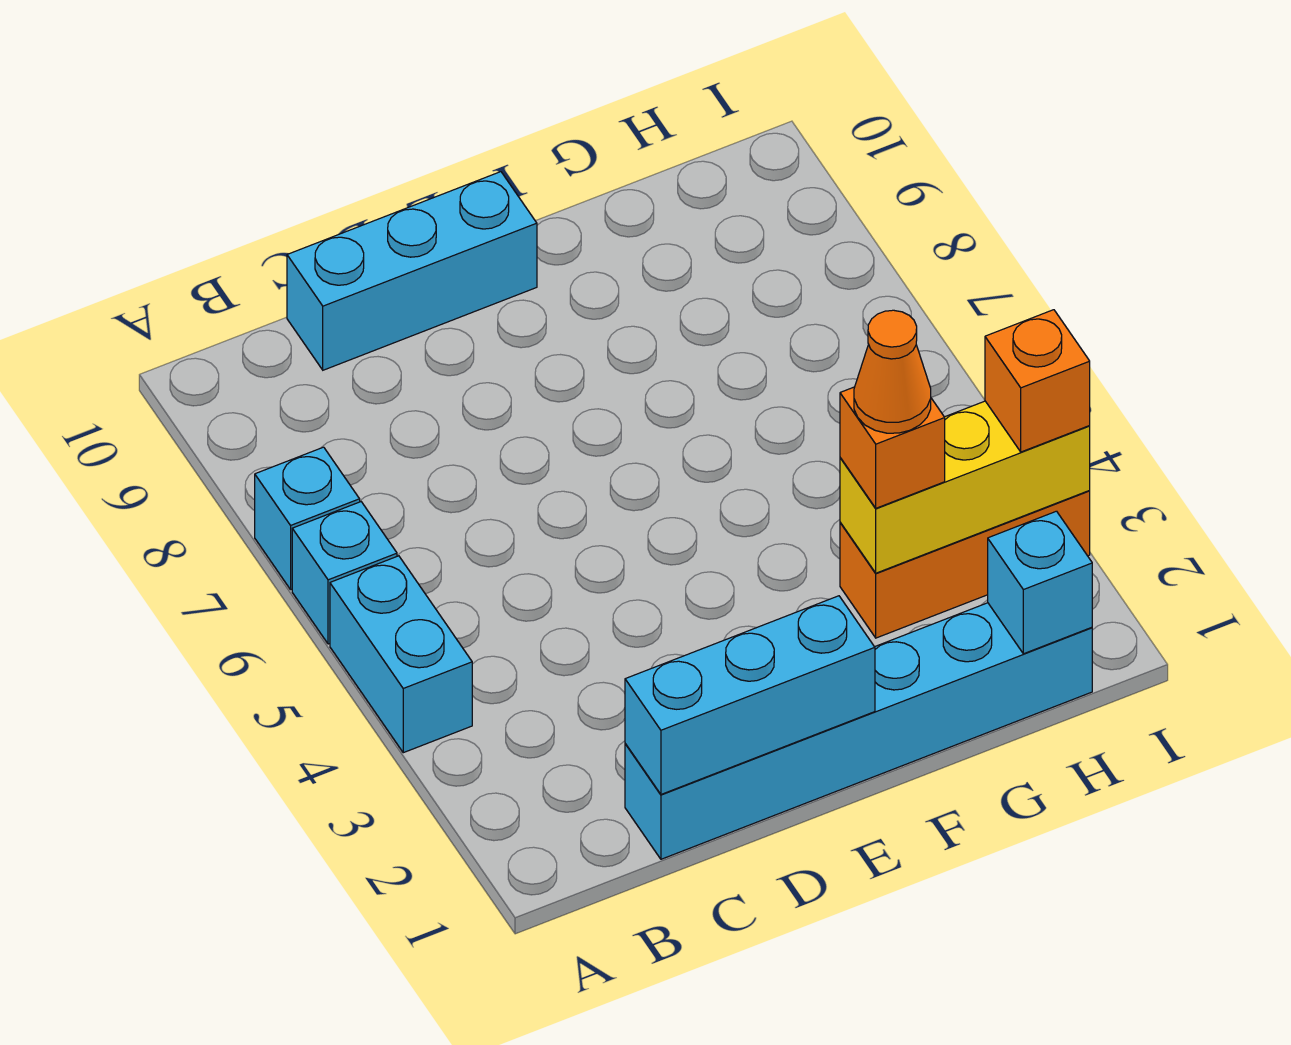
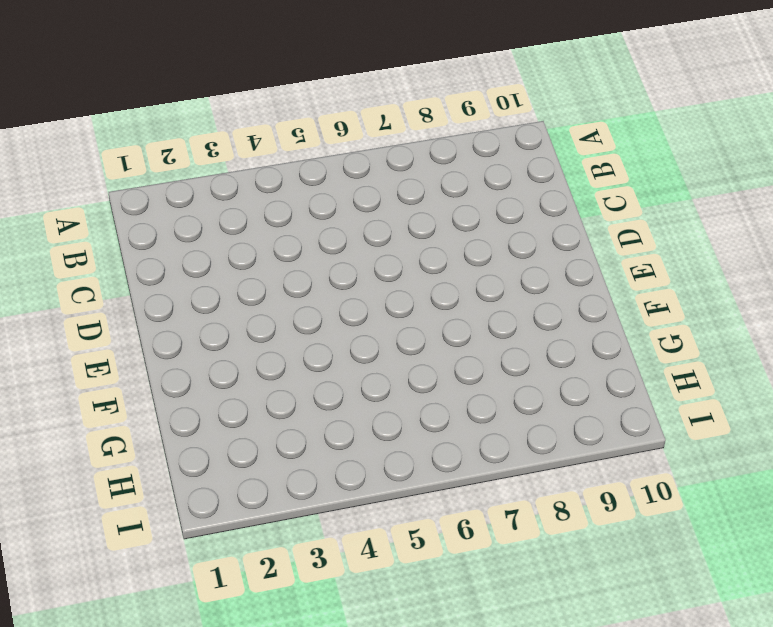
none -> cyan brick A4:A5 level 1
none -> cyan brick A6 level 1
none -> cyan brick A7 level 1

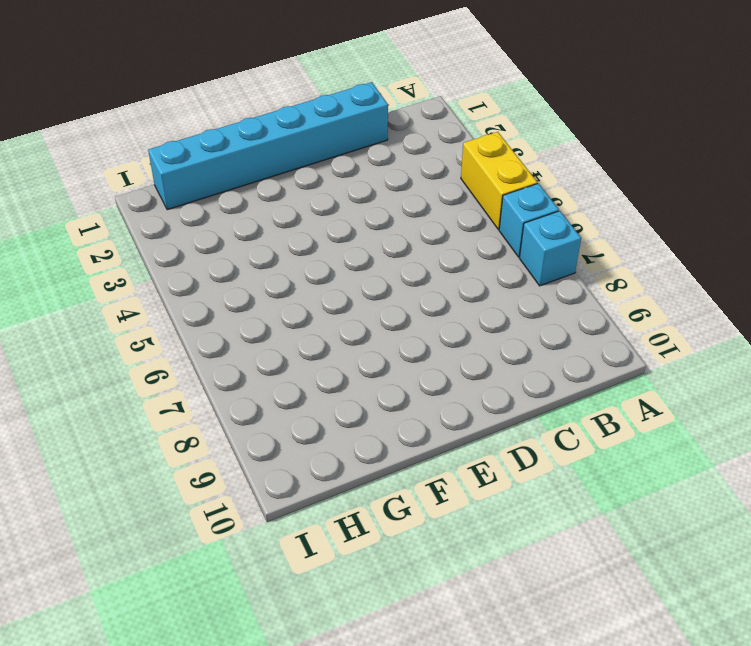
yellow brick A4:A5 level 1 -> cyan brick A4:A5 level 1
none -> cyan brick C10:E10 level 1
none -> orange brick G3:I3 level 1
none -> cyan brick C1:E1 level 2

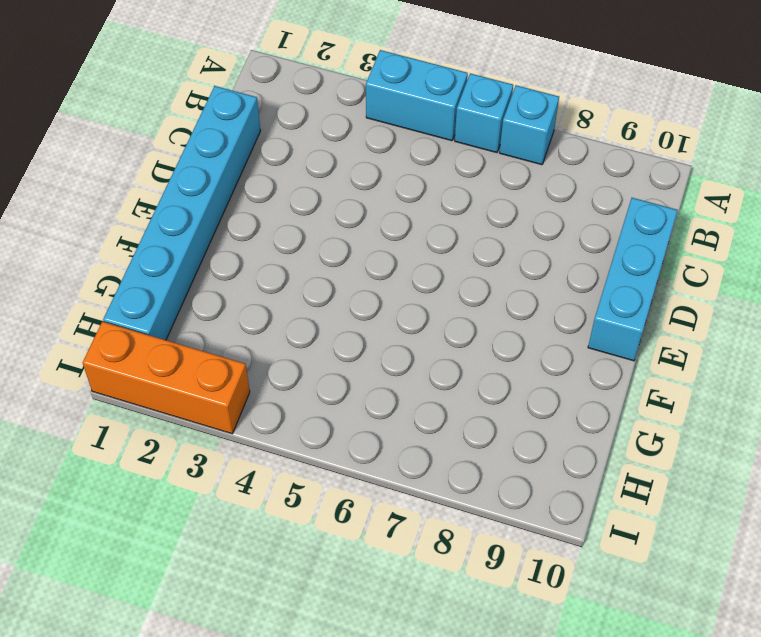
orange brick I1:I3 level 1 -> orange brick G3:I3 level 1
none -> cyan brick C1:E1 level 2
none -> yellow brick G3:I3 level 2
none -> cyan brick H1 level 2

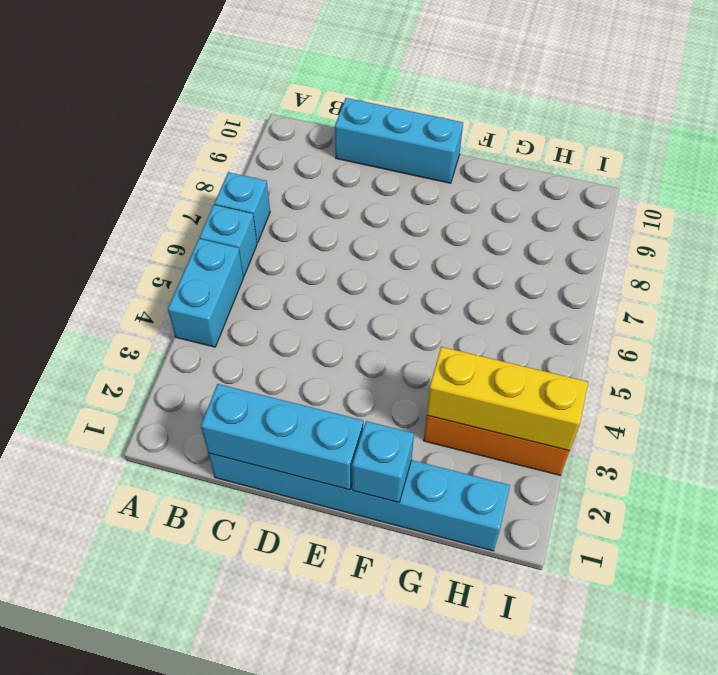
cyan brick F1 level 2 -> cyan brick H1 level 2
none -> orange brick G3 level 3
none -> orange brick I3 level 3
none -> orange cone G3 level 4

